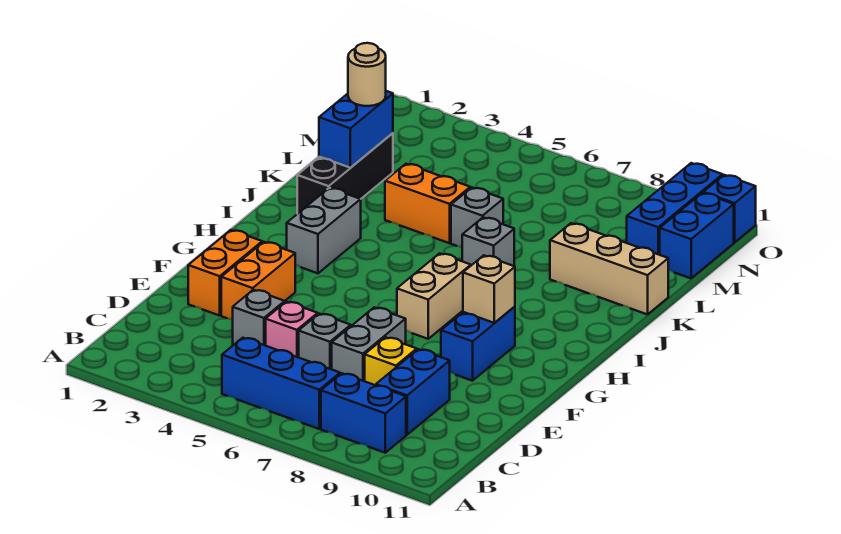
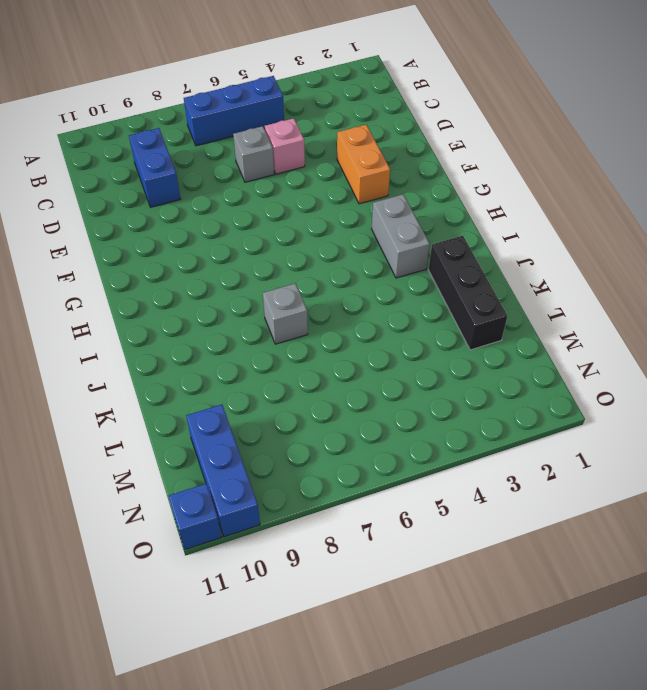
none -> blue brick B8:B9 level 1
none -> grey brick D4 level 1
none -> grey brick D7:E7 level 1

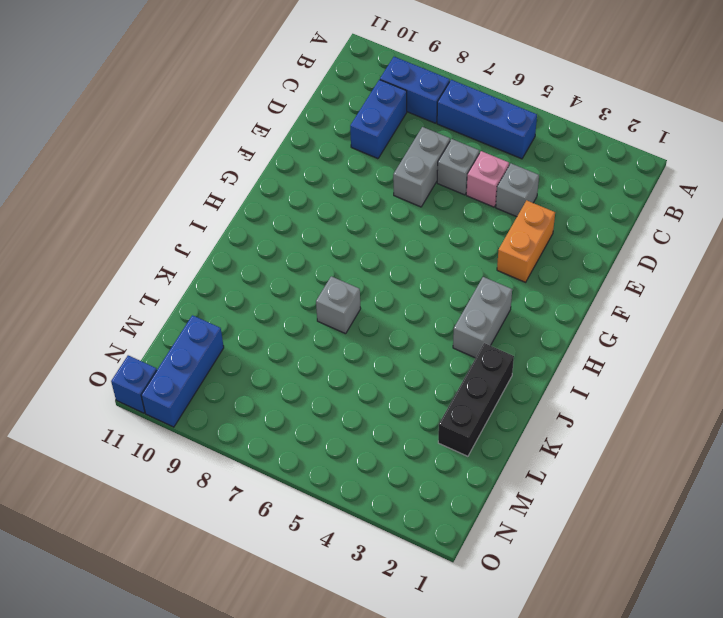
none -> yellow brick D8 level 1
none -> orange brick E2:F2 level 1
none -> blue brick F9:G9 level 1

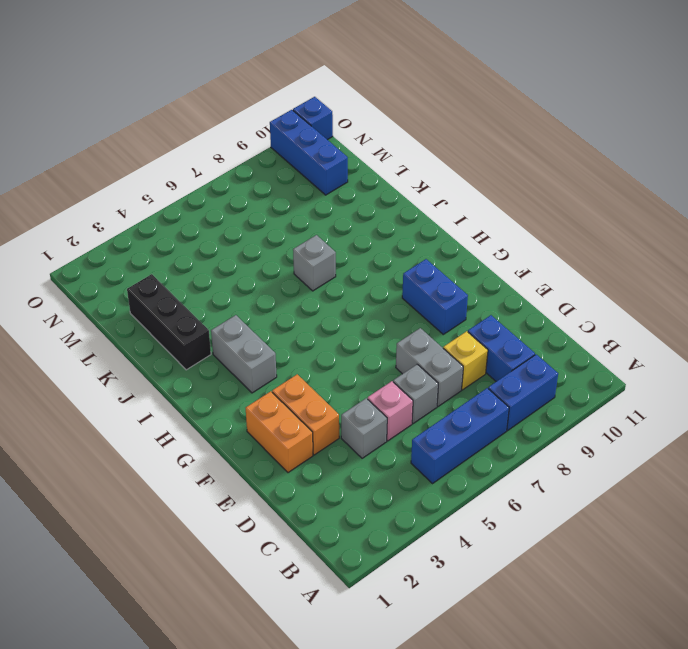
none -> tan brick G7:H7 level 1
none -> orange brick K4:K5 level 1
none -> grey brick K6 level 1

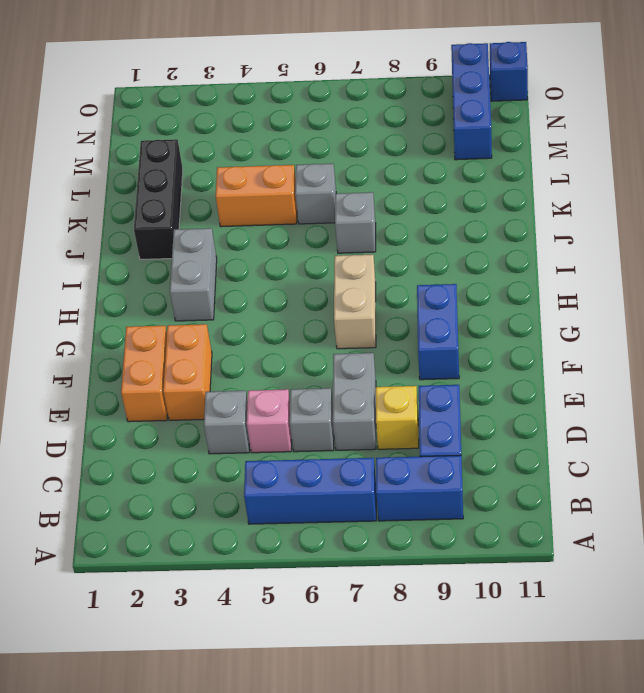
none -> tan brick K9:K11 level 1
none -> blue brick M11:N11 level 1
none -> tan brick G9 level 2

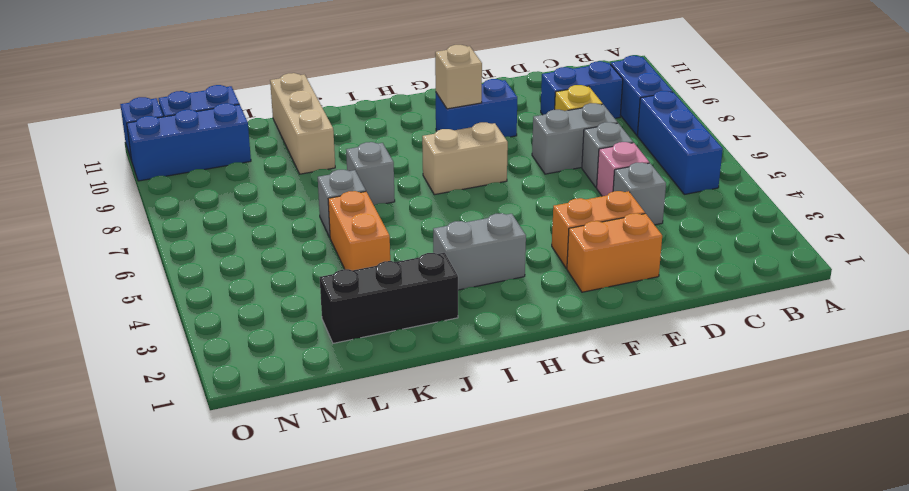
none -> blue brick K2:L2 level 2
none -> tan round brick L2 level 3

